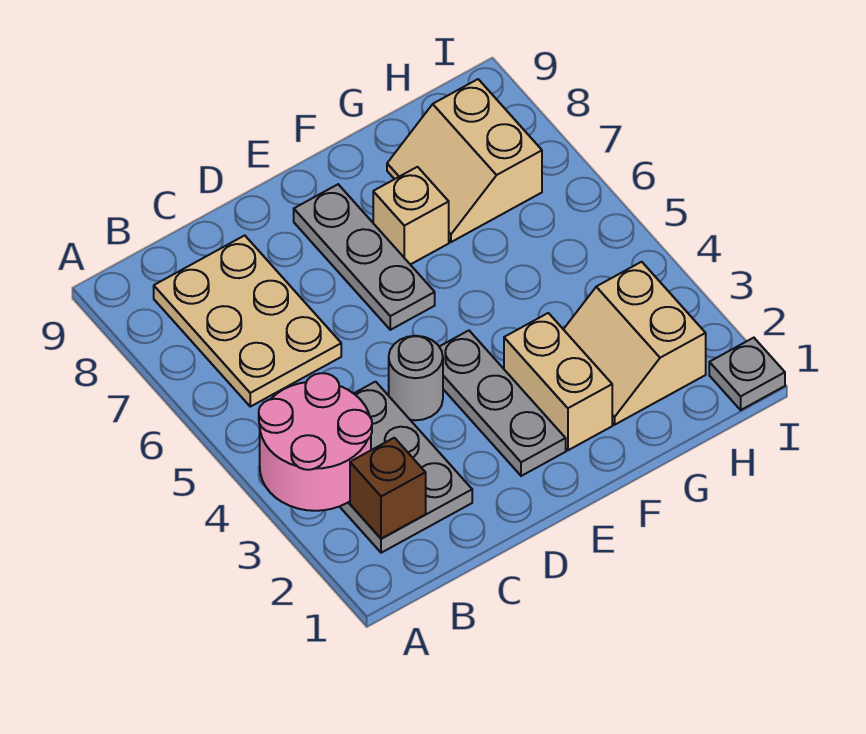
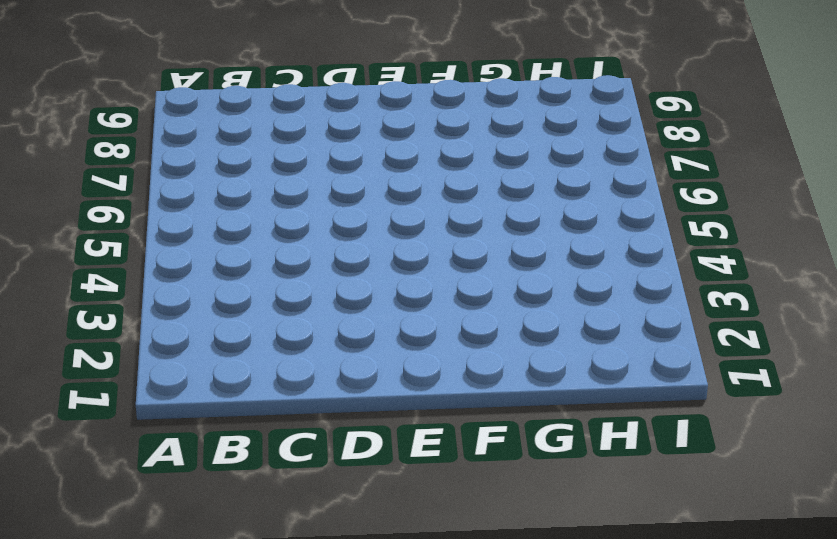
none -> grey plate B2:C4 level 1
none -> tan plate B6:C8 level 1
none -> grey round brick D4 level 1

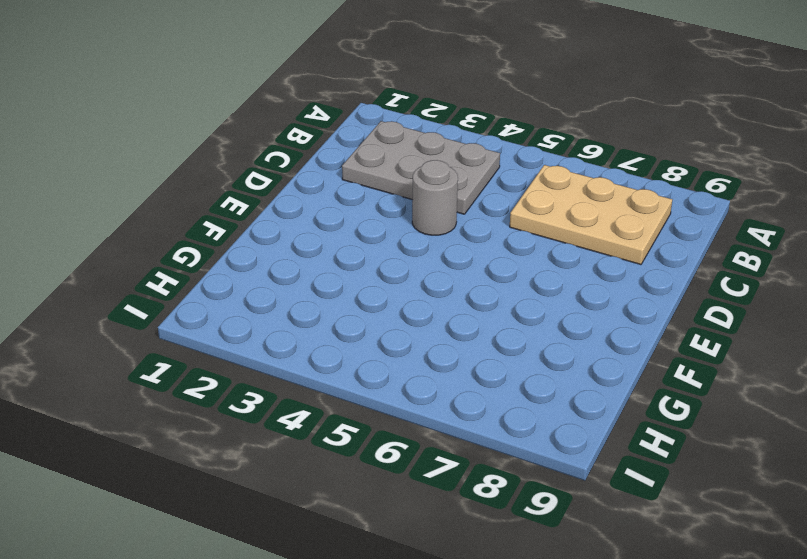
none -> grey plate E2:E4 level 1
none -> grey plate E6:E8 level 1
none -> tan brick F2:F3 level 1

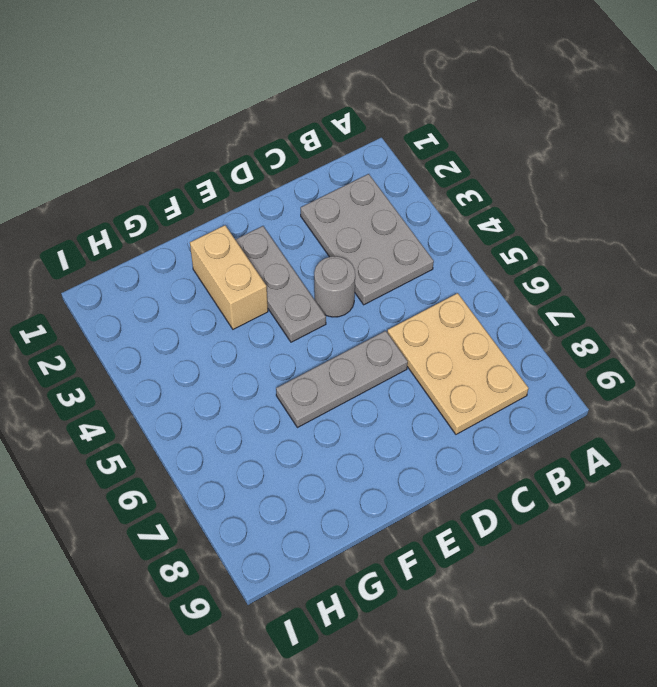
grey plate D6:F6 level 1 -> grey plate E6:E8 level 1
none -> tan brick F7 level 1
none -> tan slope G2:H3 level 1 top H
none -> tan slope G7:H8 level 1 top H

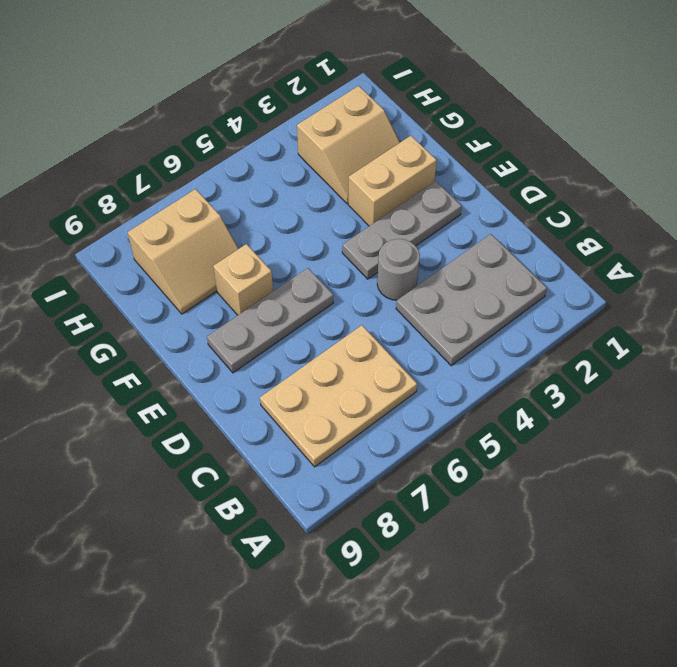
none -> grey plate I1 level 1
none -> pink round brick A3:B4 level 2
none -> brown brick B2 level 2

